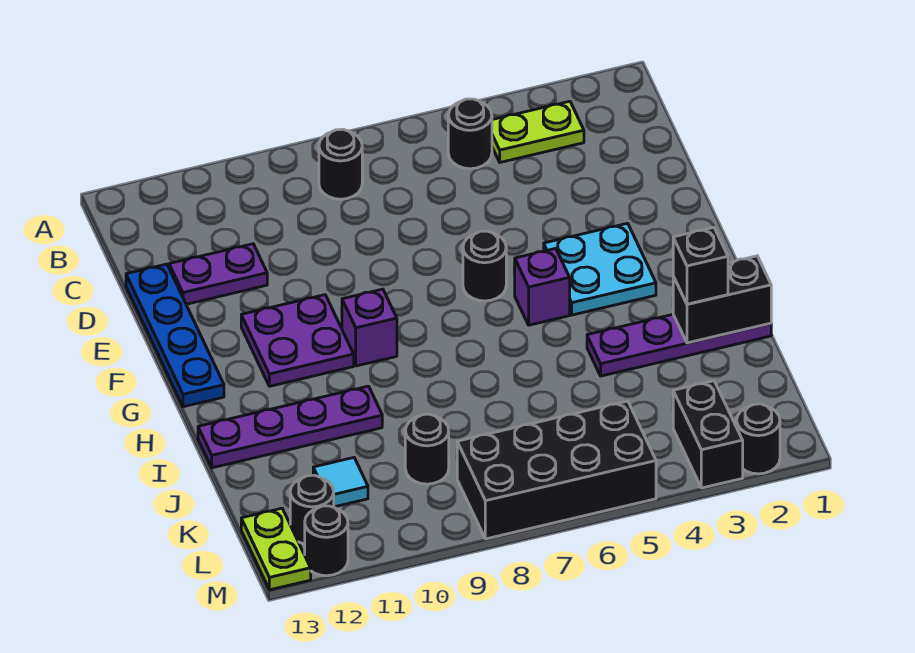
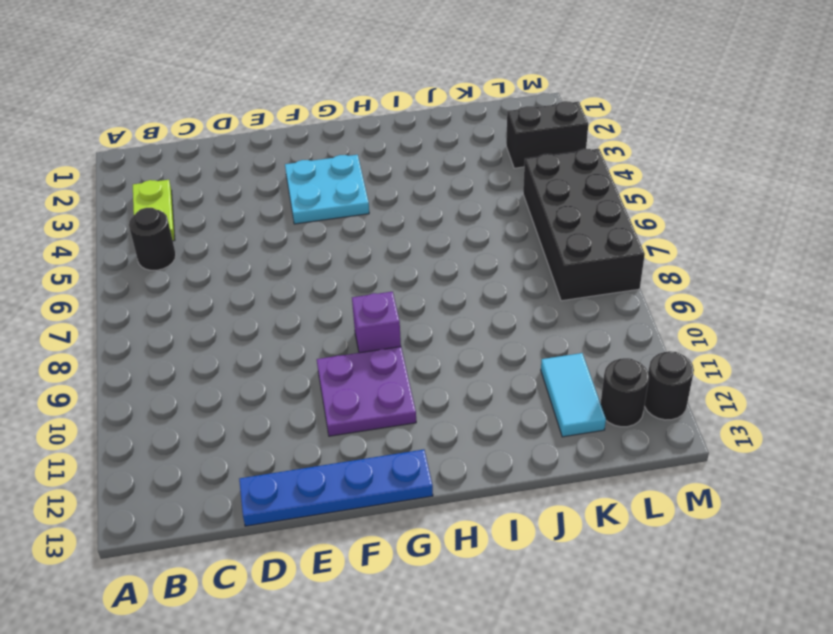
cyan tile K11:K12 level 1 -> cyan tile K11 level 1
none -> black round brick B8 level 1
none -> purple plate D11:D12 level 1
none -> black round brick F6 level 1

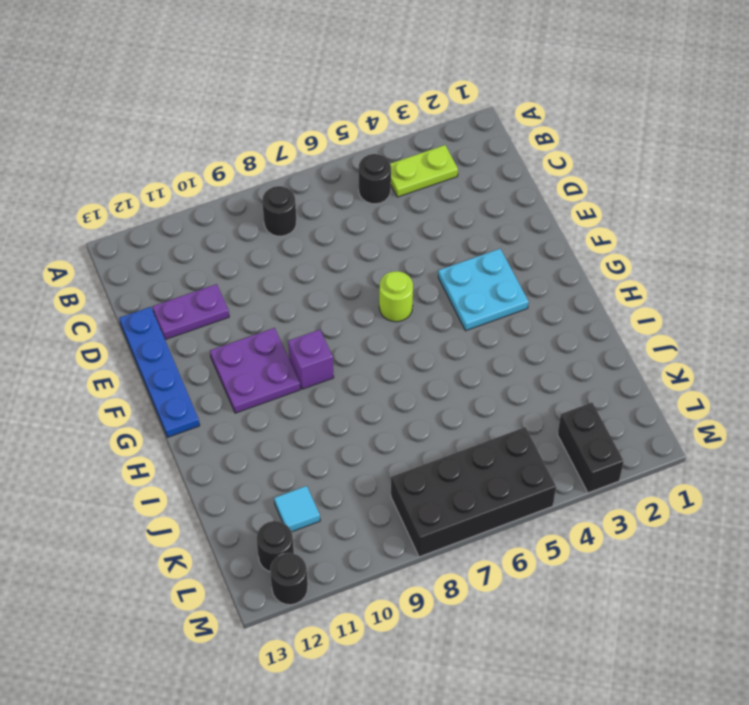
lime round brick F6 level 1 -> black round brick F6 level 1
none -> purple brick G5 level 1
none -> purple plate I1:I4 level 1
none -> purple plate I10:I13 level 1

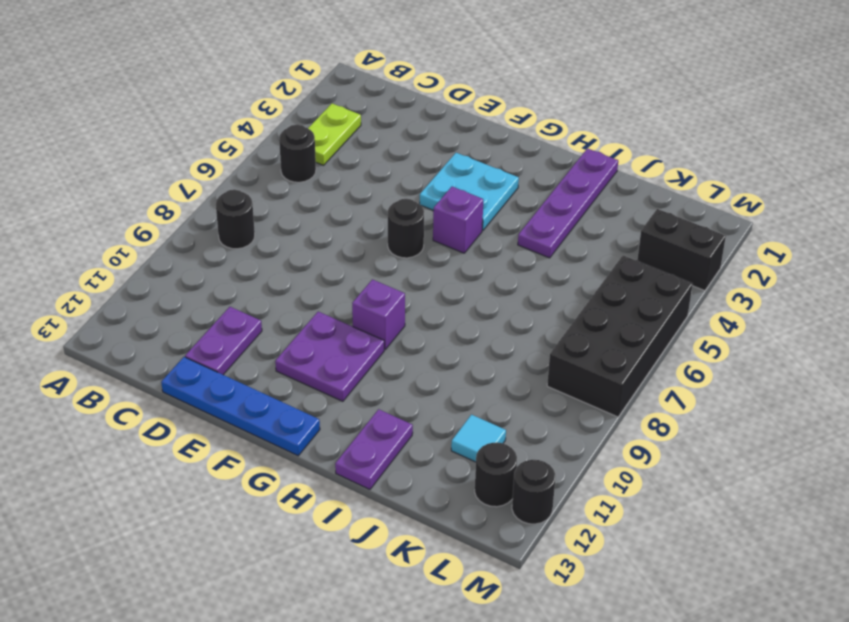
purple plate I12:I13 level 1 -> purple plate I10:I13 level 1
none -> black round brick K9 level 1
none -> lime plate L13:M13 level 1
none -> black round brick M2 level 1

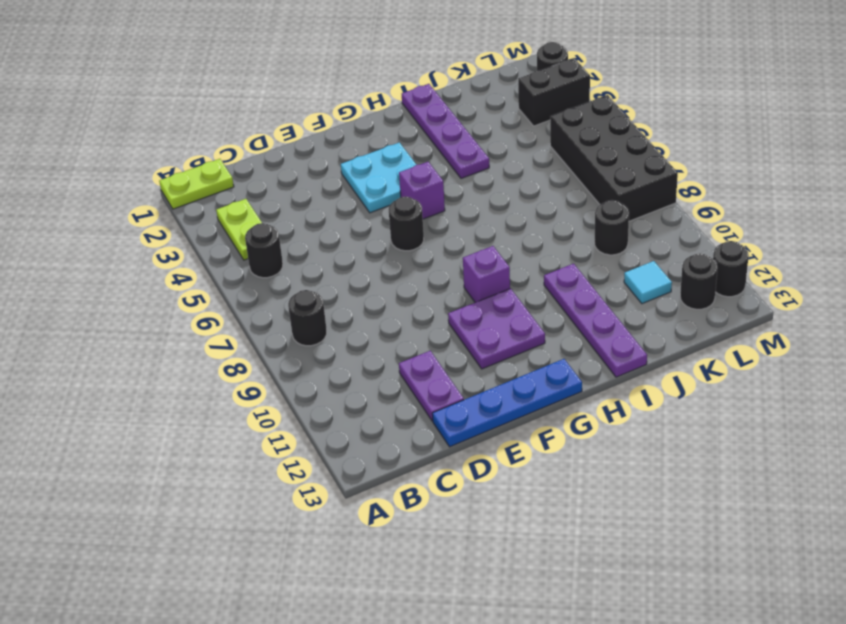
lime plate A1:B1 level 1 -> lime plate L13:M13 level 1
none -> black brick I1:I2 level 2
none -> black brick I2 level 3

